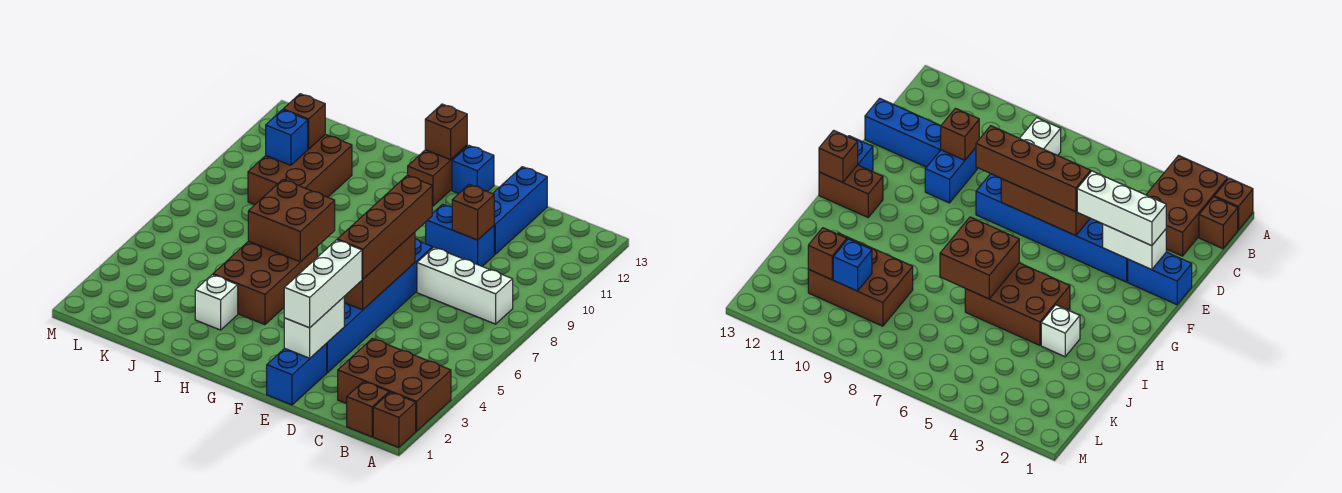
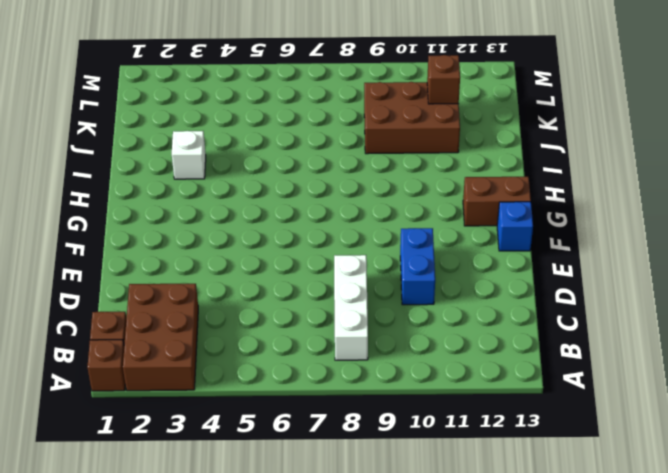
none -> blue brick D11:D13 level 1
none -> blue brick E1:E2 level 1
none -> blue brick E3:E8 level 1

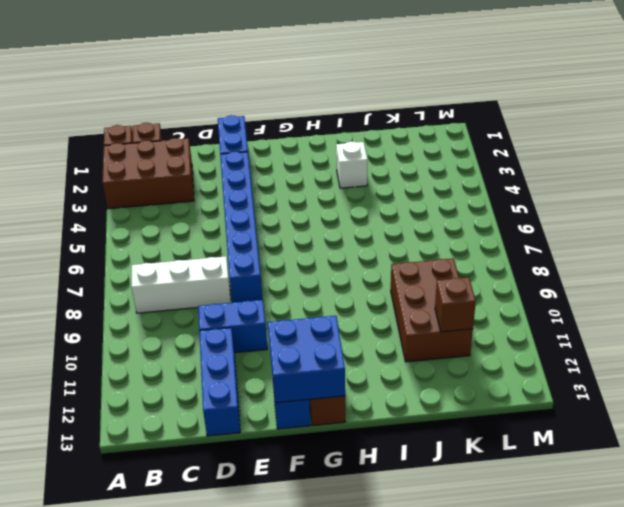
blue brick F12:G13 level 2 -> brown brick G13 level 2
none -> brown brick H4:I6 level 1
none -> brown brick D10 level 2
none -> white brick E2:E3 level 2

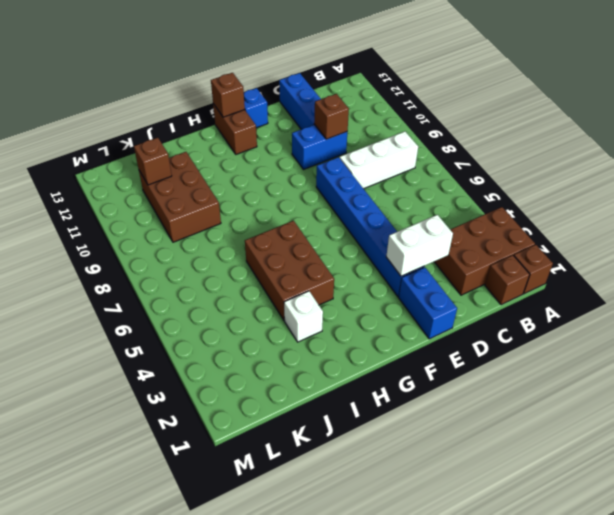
white brick D3:E3 level 2 -> white brick E2:E3 level 2
none -> brown brick E5:E7 level 2
none -> brown brick H6:I7 level 2
none -> blue brick K10 level 2

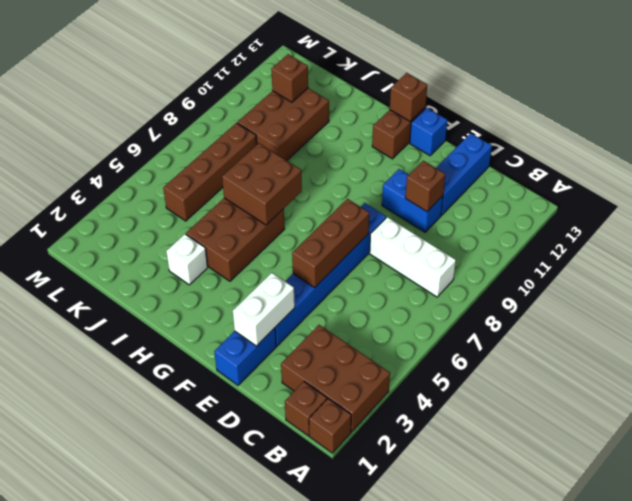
brown brick K5:K8 level 1 -> brown brick E5:E8 level 3
none -> blue brick K10 level 2
none -> white brick E2:E4 level 3

